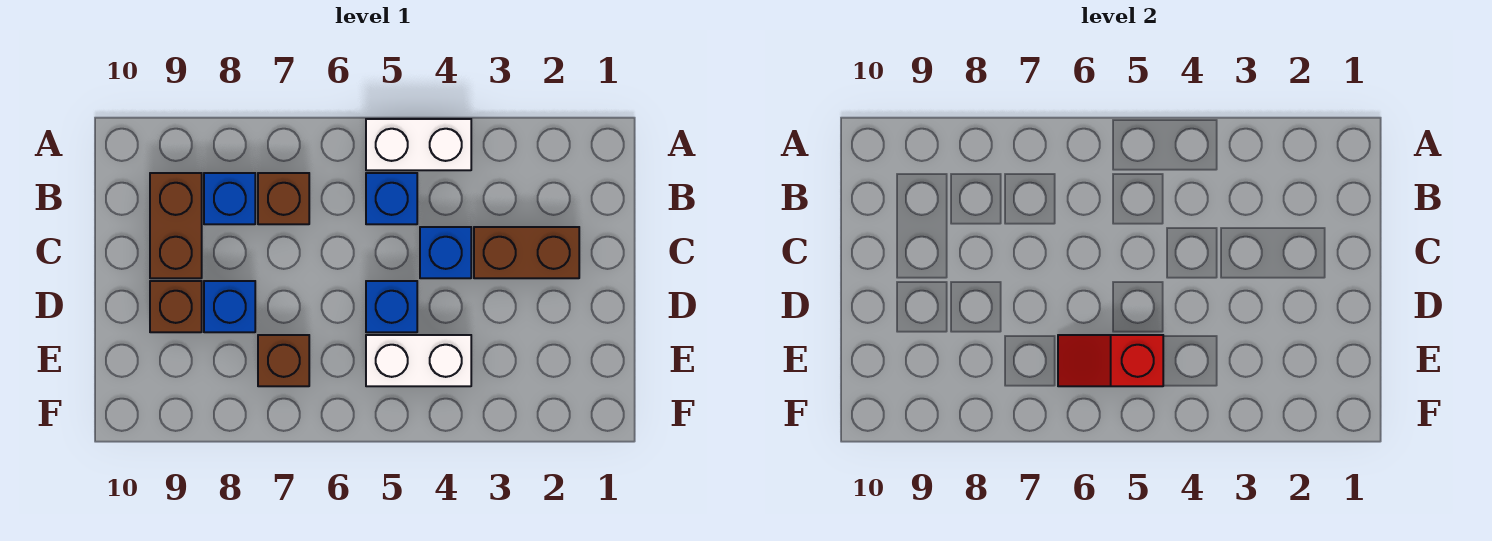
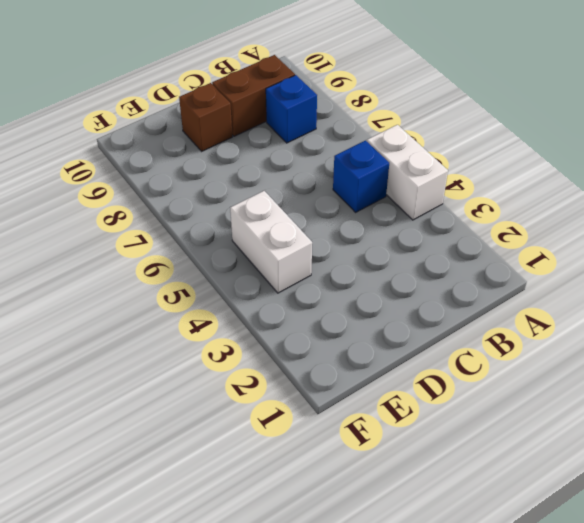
none -> brown brick B7 level 1
none -> brown brick C2:C3 level 1
none -> blue brick C4 level 1

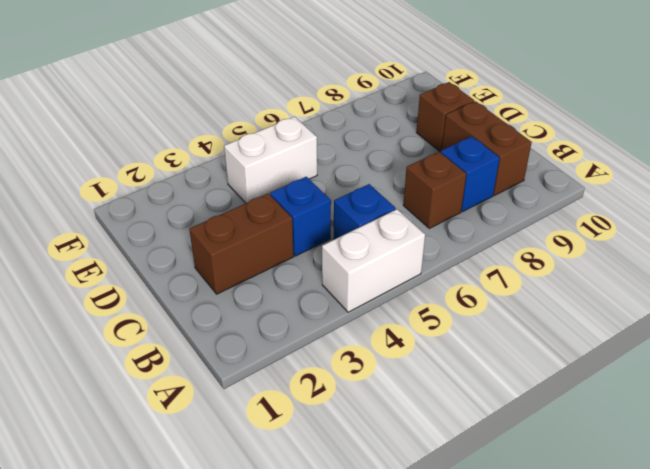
none -> blue brick D5 level 1
none -> blue brick D8 level 1
none -> brown brick E7 level 1

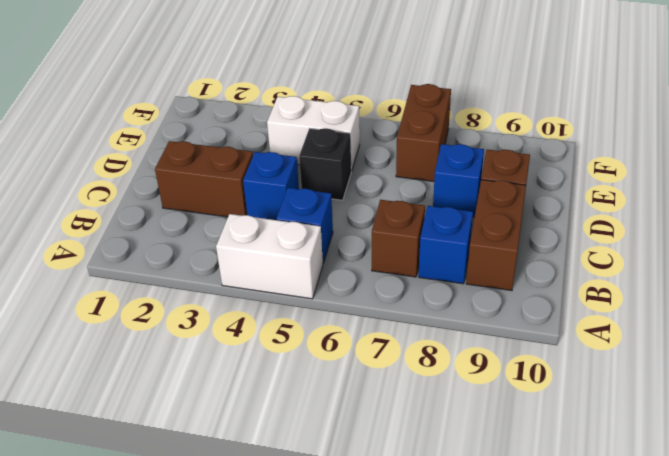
black brick D5 level 1 -> blue brick D5 level 1
brown brick E7:F7 level 1 -> brown brick E7 level 1
none -> red slope E5:E6 level 2 top 5

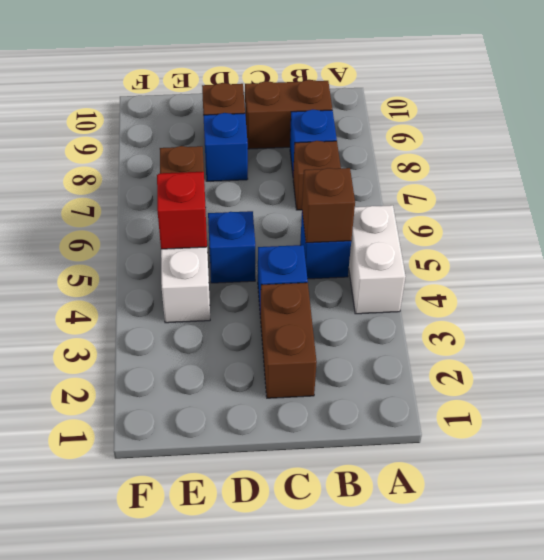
brown brick B5 level 2 -> none

